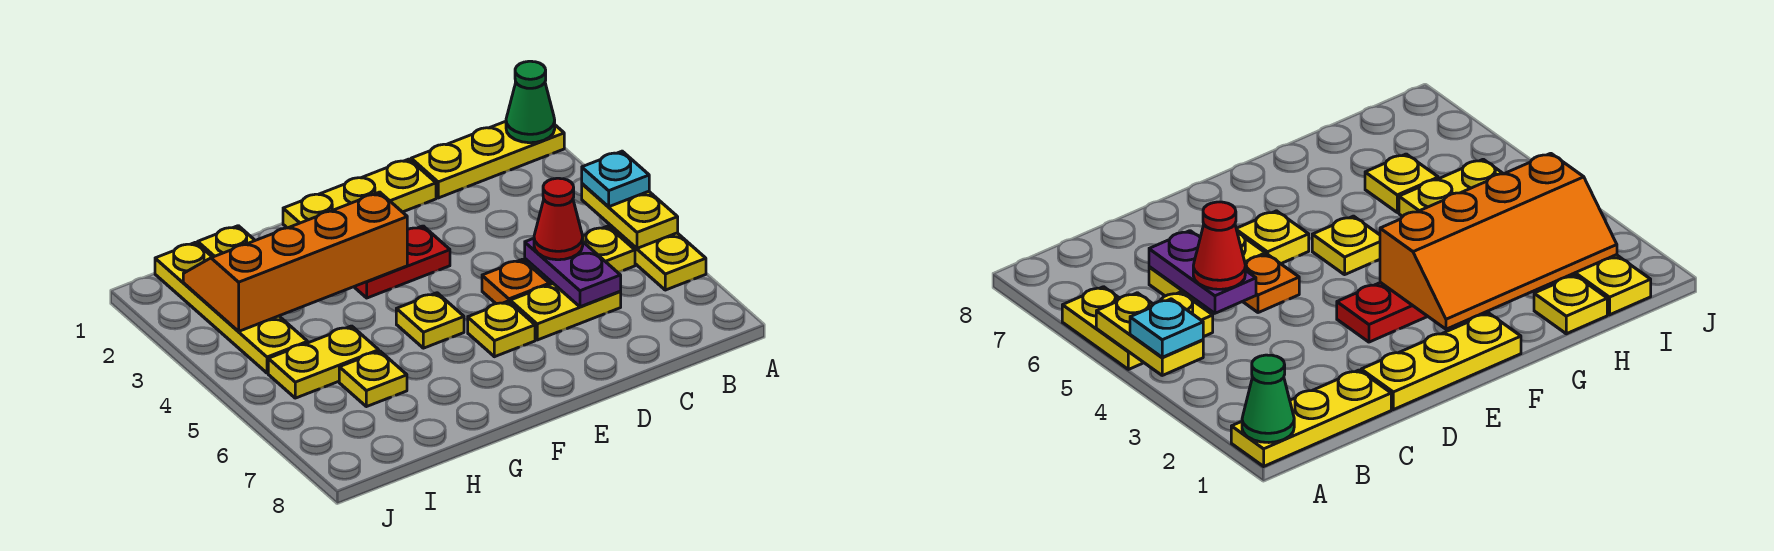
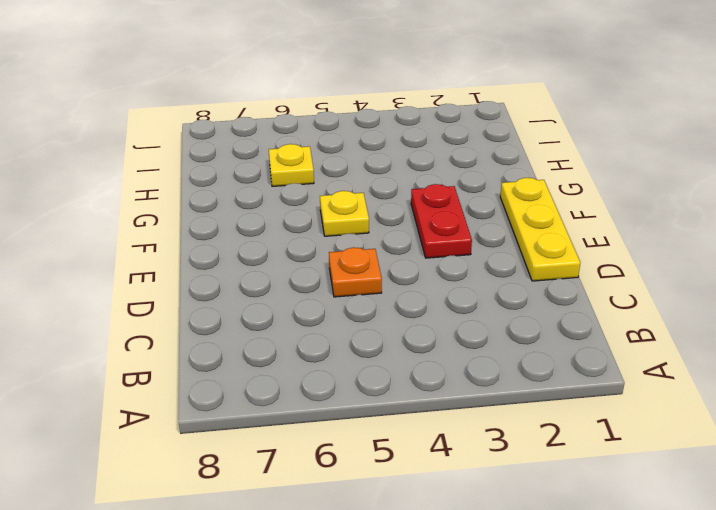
none -> yellow plate A1:C1 level 1
none -> yellow plate A5:A6 level 1
none -> yellow plate B5 level 1

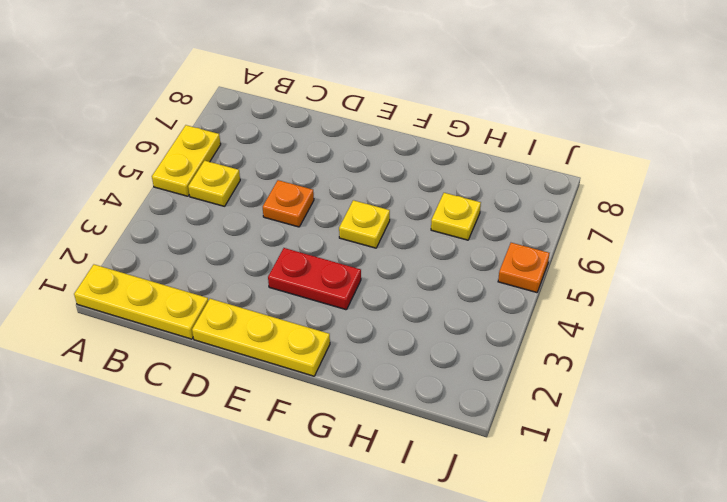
orange plate J5 level 1 -> none
none -> yellow plate C6:D6 level 1
none -> yellow plate E6 level 1
none -> yellow plate H1 level 1

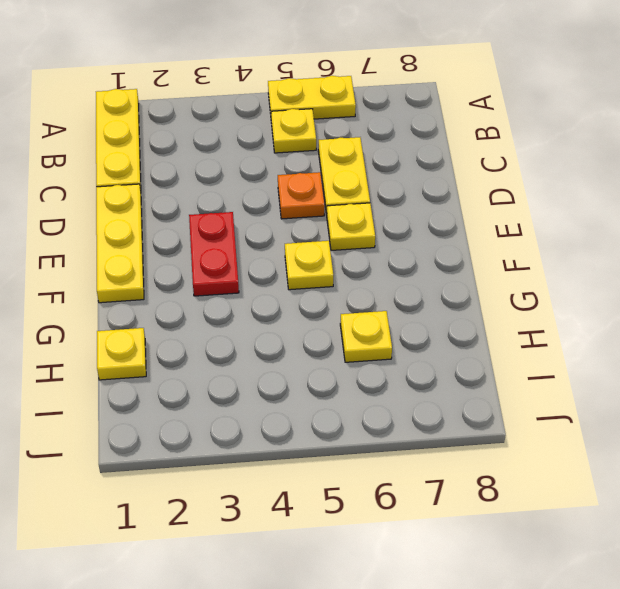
none -> yellow plate H5:I5 level 1
none -> yellow plate I1:I4 level 1
none -> green cone A1 level 2

